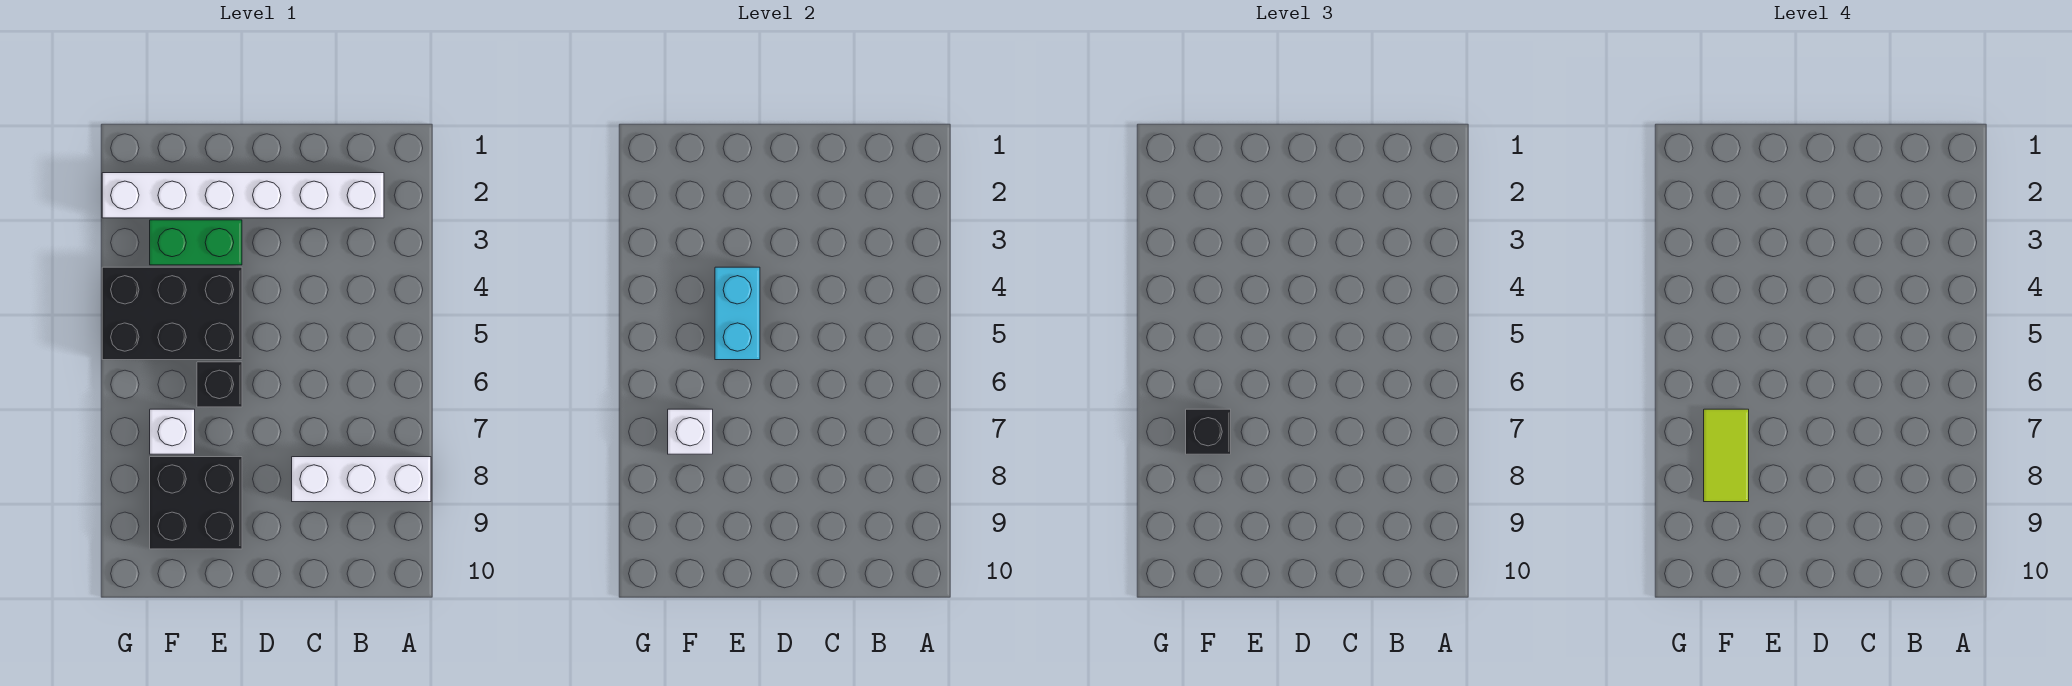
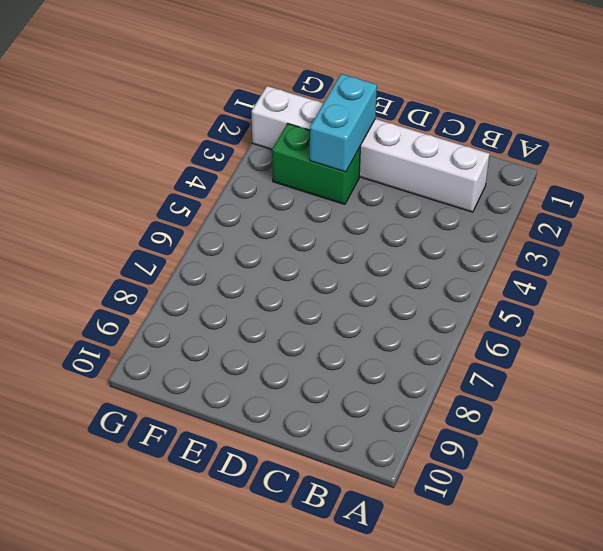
cyan brick E2:E3 level 2 -> cyan brick E4:E5 level 2
none -> white brick A8:C8 level 1
none -> black brick E4:G5 level 1

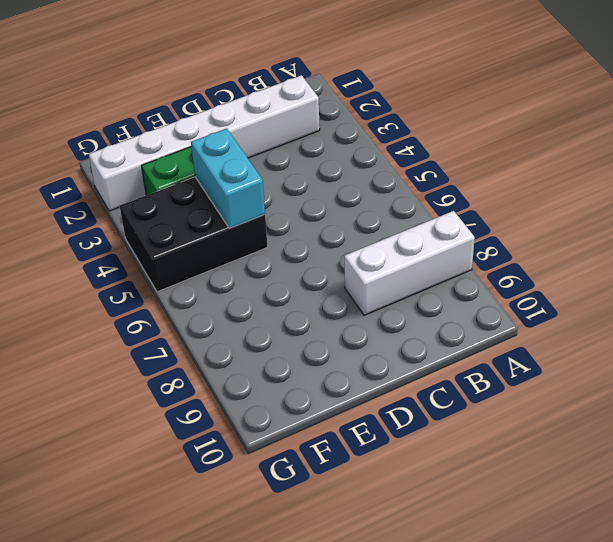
none -> black brick E6 level 1
none -> black brick E8:F9 level 1

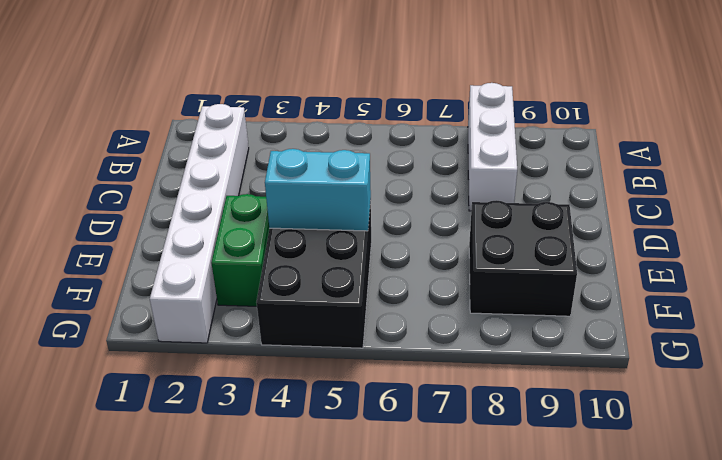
none -> black brick E6 level 1
none -> white brick F7 level 1

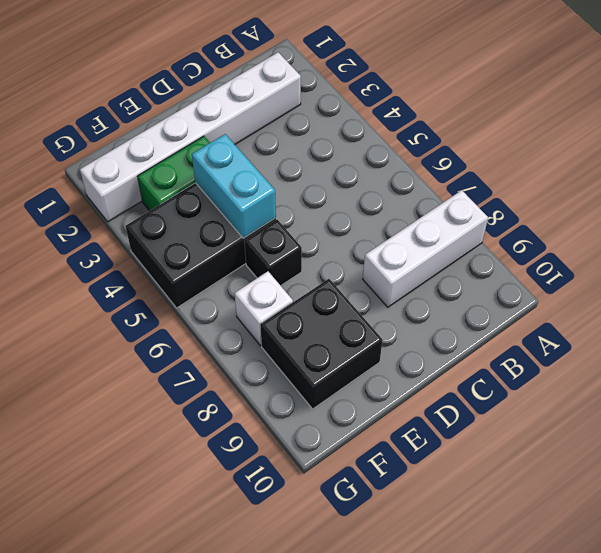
none -> white brick F7 level 2
none -> black brick F7 level 3

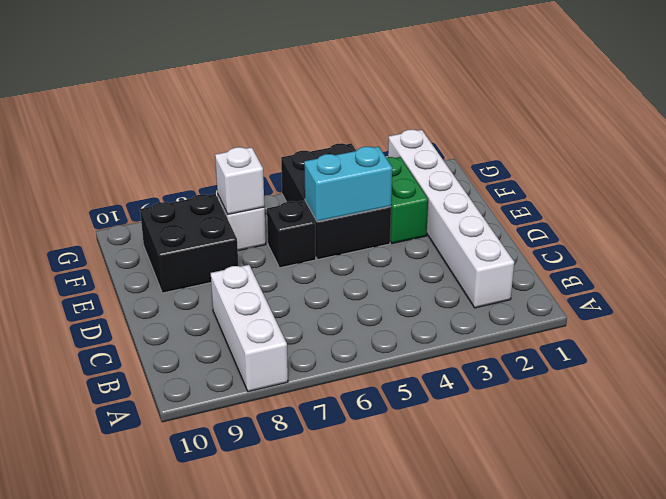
none -> black brick F7 level 3
none -> lime tile F7:F8 level 4

